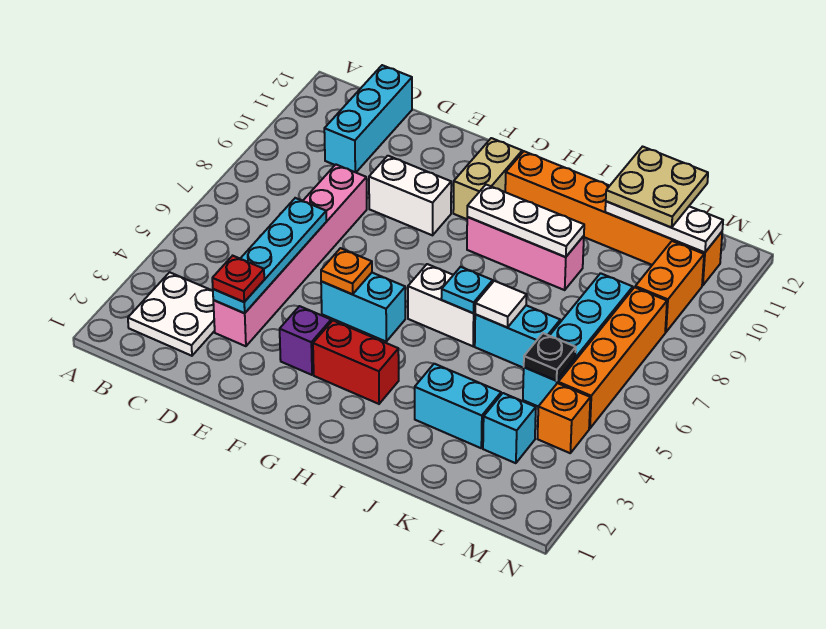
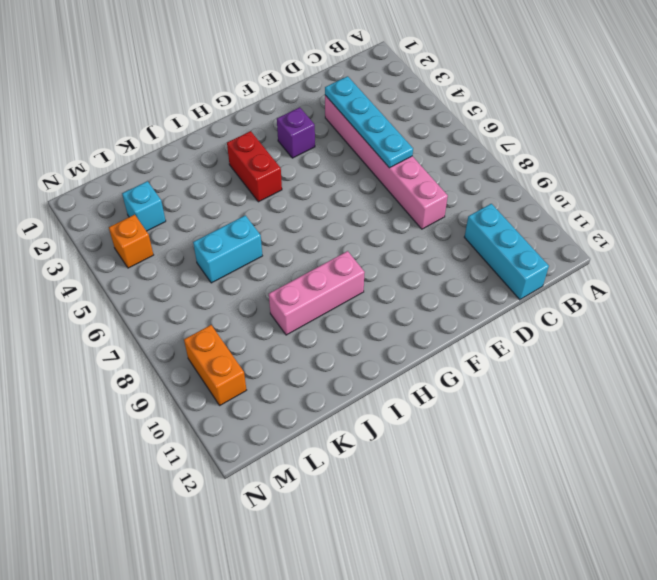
red brick H3:H4 level 1 -> red brick G3:H3 level 1
none -> white plate B2:C3 level 1
none -> white brick E9:F9 level 1
none -> cyan brick F5:G5 level 1

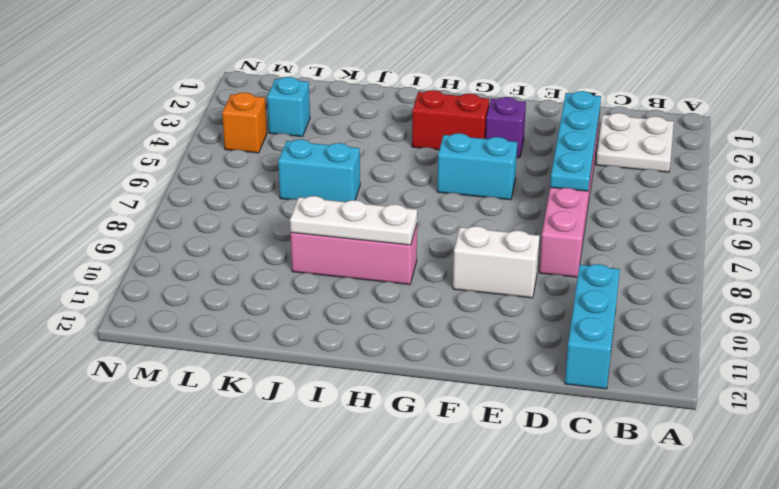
none -> tan brick G10:G11 level 1
none -> white brick H6:I6 level 1
none -> orange brick H11:M11 level 1

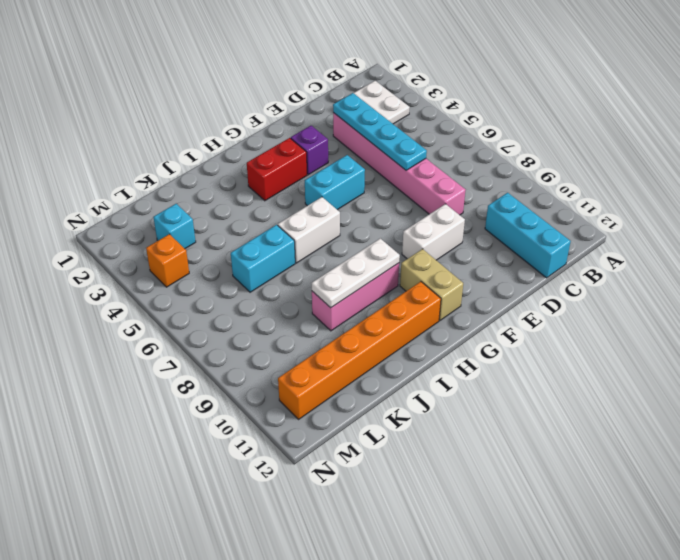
none -> cyan brick J3:K3 level 1
none -> cyan brick L5:L8 level 1
none -> orange brick M5:M8 level 1

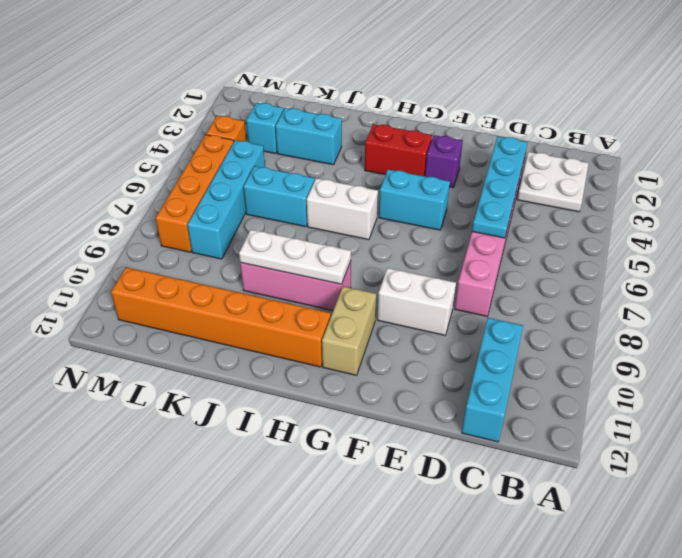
none -> orange brick M9:M10 level 1
none -> orange plate F5 level 2
none -> cyan plate I6 level 2

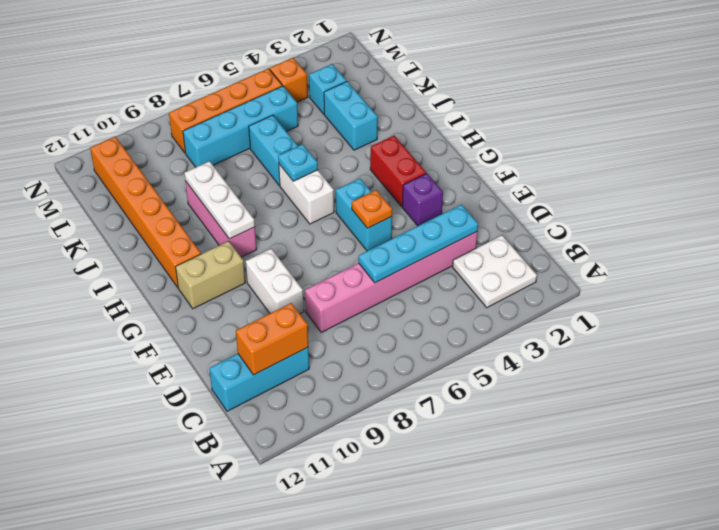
orange brick C10:C11 level 2 -> orange brick M9:M10 level 1
none -> white tile J6 level 2
none -> white plate K11:M11 level 2
none -> black plate L5 level 2

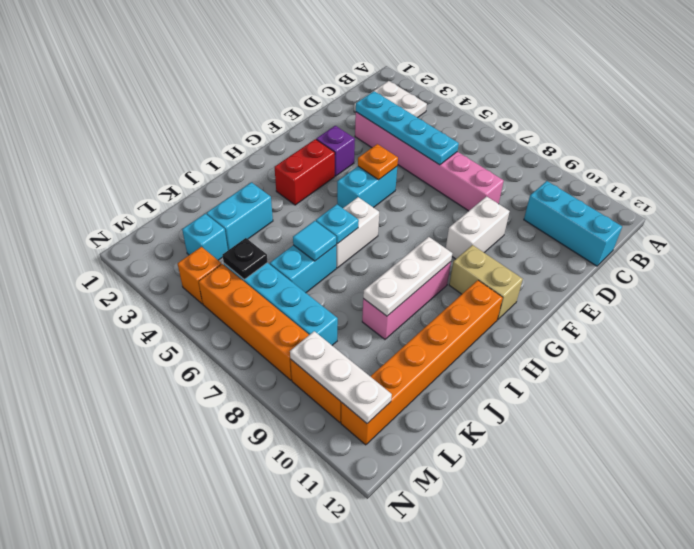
cyan tile J6 level 2 -> white tile J6 level 2
white plate M9:M11 level 2 -> white plate K11:M11 level 2
none -> red plate D3 level 3
none -> tan plate K11:L12 level 3

